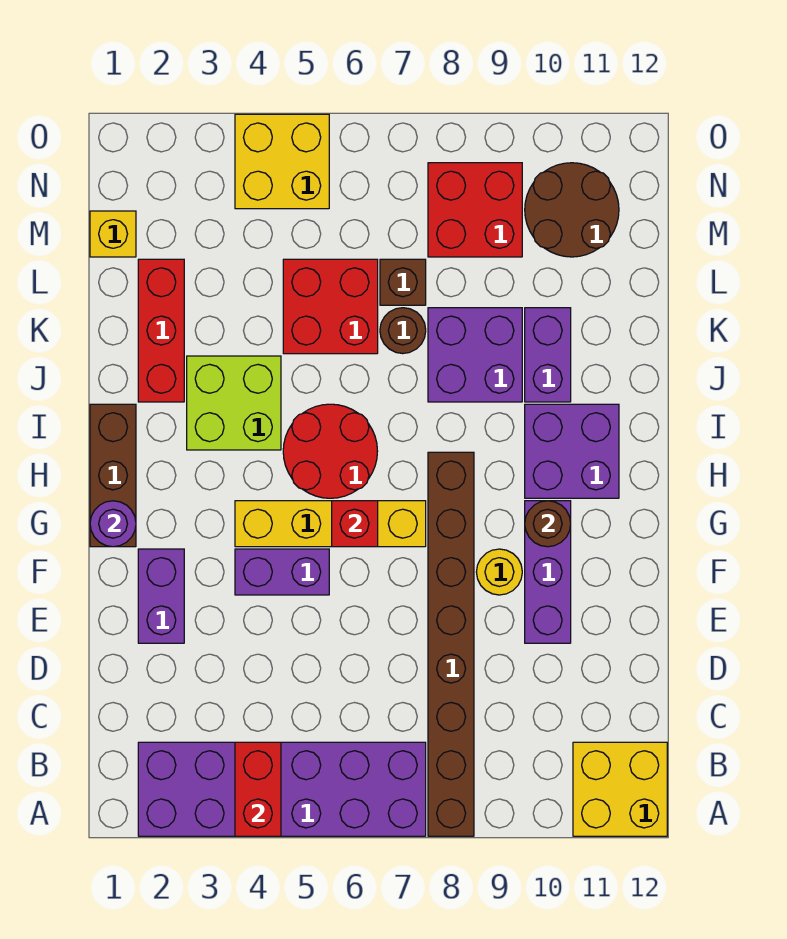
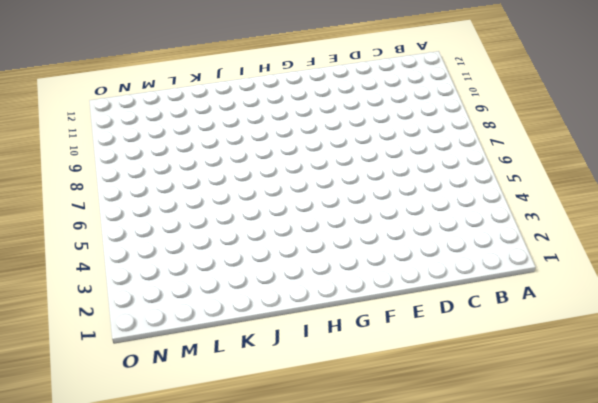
none -> purple brick A2:B7 level 1
none -> brown brick A8:H8 level 1
none -> yellow brick A11:B12 level 1

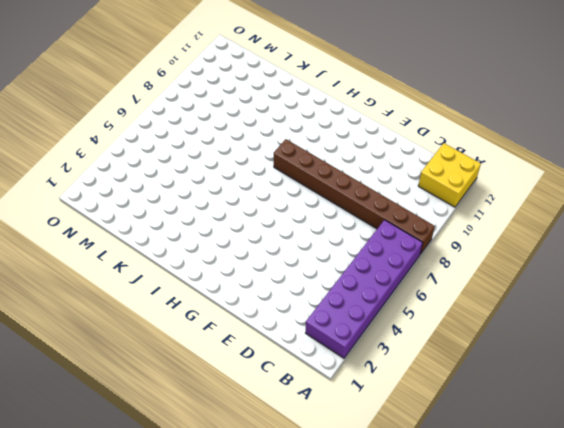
none -> purple brick E2:F2 level 1
none -> purple brick E10:G10 level 1
none -> purple brick F4:F5 level 1

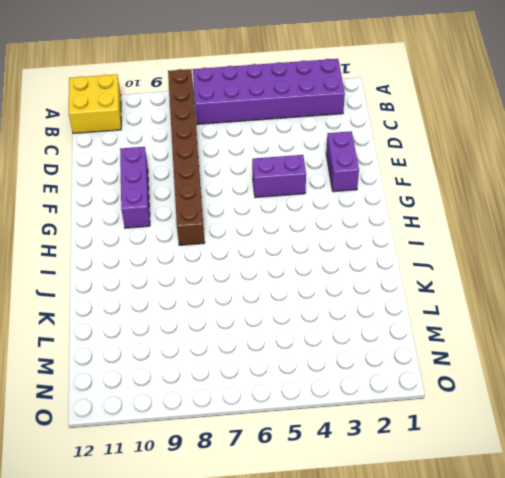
none -> yellow round brick F9 level 1
none -> brown brick G1:I1 level 1
none -> yellow brick G4:G7 level 1

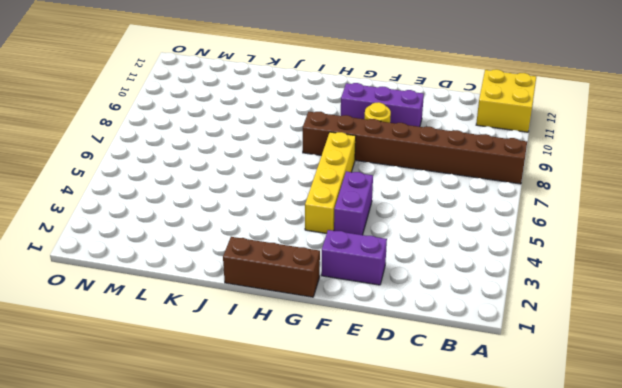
none -> purple brick A2:B7 level 1
none -> red round brick H5:I6 level 1
none -> purple brick H10:I11 level 1

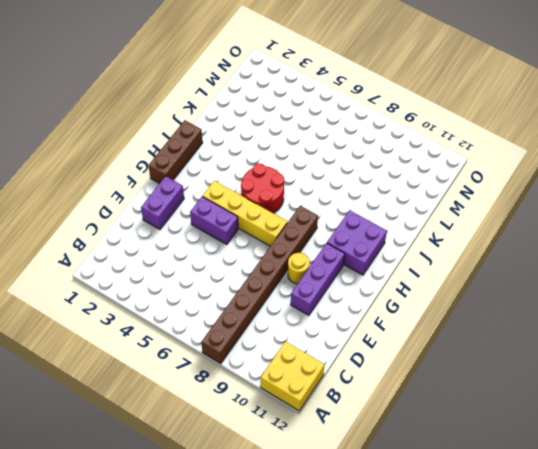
none -> purple brick A2:B7 level 1
none -> lime brick I3:J4 level 1
none -> red brick J2:L2 level 1

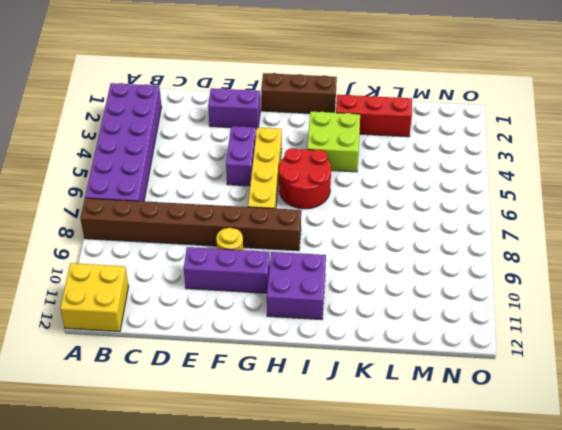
none -> purple brick J8:K9 level 1
none -> purple brick J10:K10 level 1
none -> red brick K5:L6 level 1

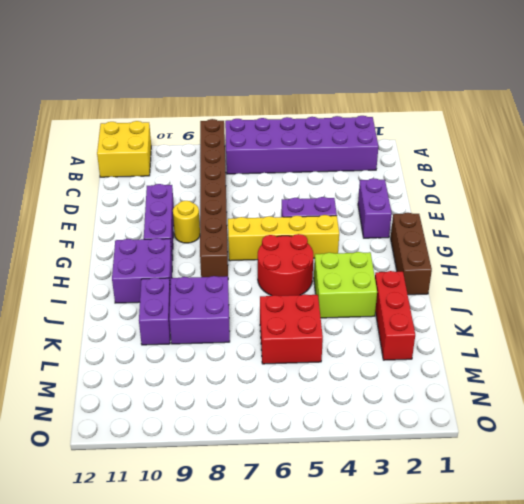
none -> brown round brick K7 level 1
none -> brown brick L7 level 1
none -> yellow brick M1 level 1

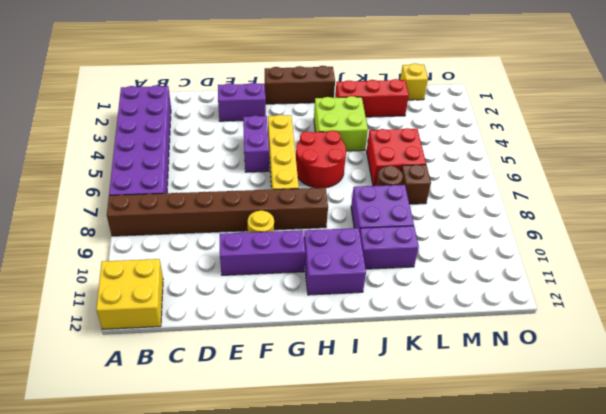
none -> red brick M8:N9 level 1
none -> brown round brick M10:N11 level 1
none -> yellow brick N4:O5 level 1

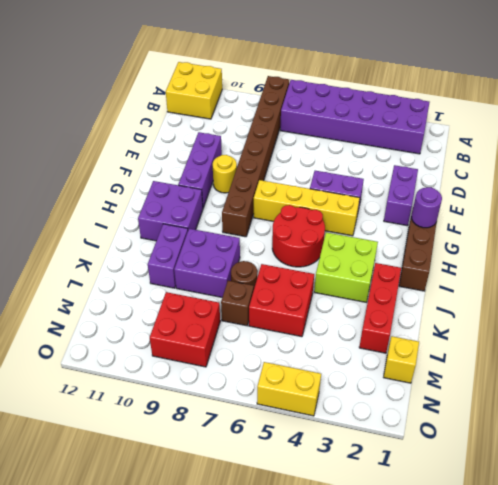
yellow brick O4:O5 level 1 -> yellow brick N4:O5 level 1
none -> brown round brick M10:N11 level 1
none -> red brick A4:B4 level 2
none -> red brick G6 level 2

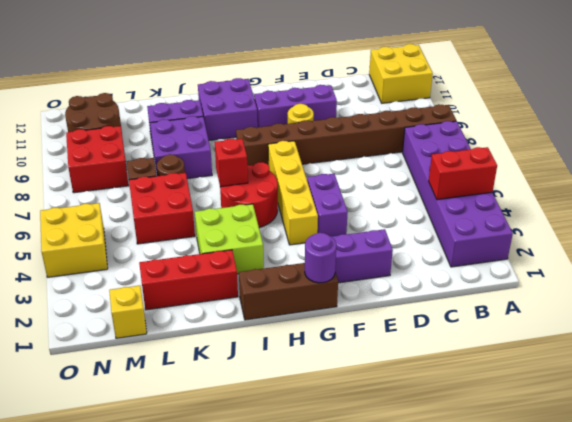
red brick I6 level 2 -> red brick G6 level 2
none -> brown round brick G10 level 2

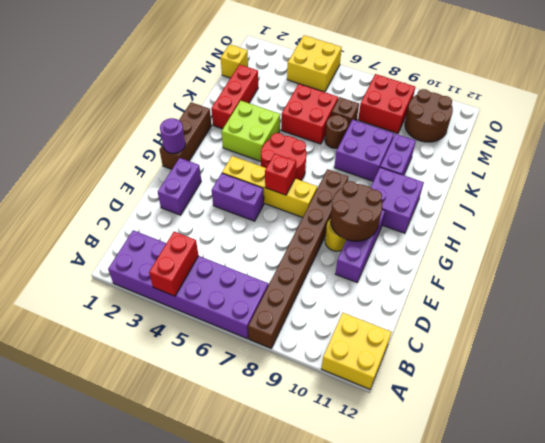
brown round brick F9:G10 level 2 -> brown round brick G10 level 2

